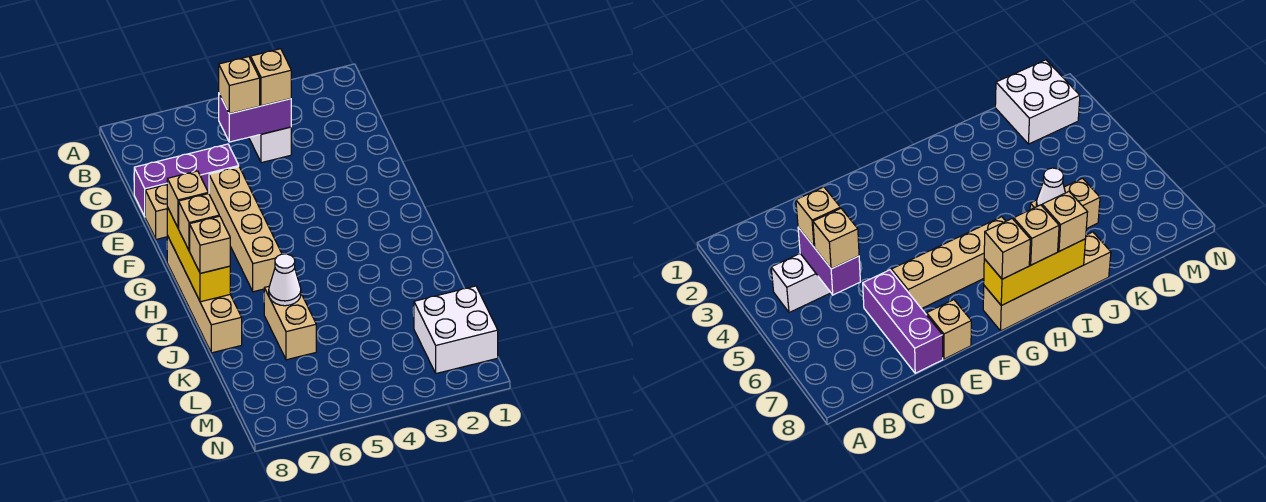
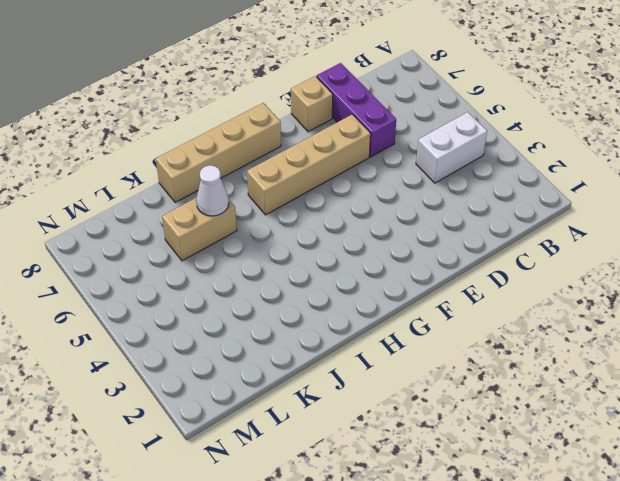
none -> white brick L1:M2 level 1
none -> purple brick C4:C5 level 2
none -> yellow brick G8:I8 level 2

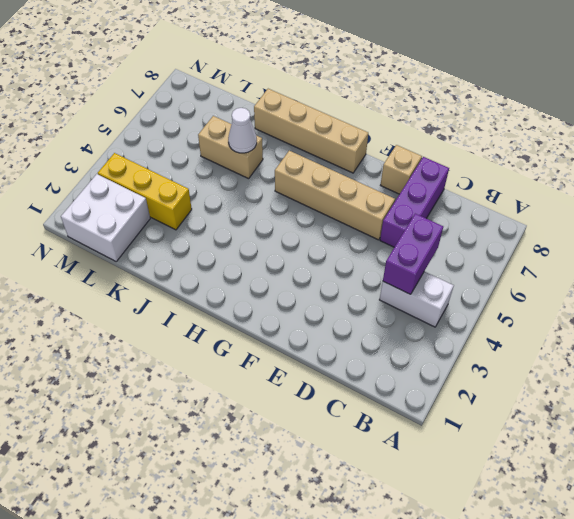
yellow brick K3:M3 level 1 -> yellow brick G8:I8 level 2
none -> tan brick C4 level 3
none -> tan brick C5 level 3
none -> tan brick G8 level 3

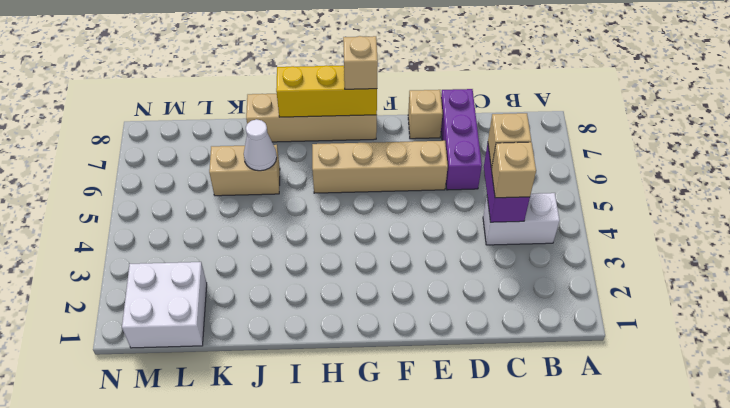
none -> tan brick H8 level 3
none -> tan brick I8 level 3

